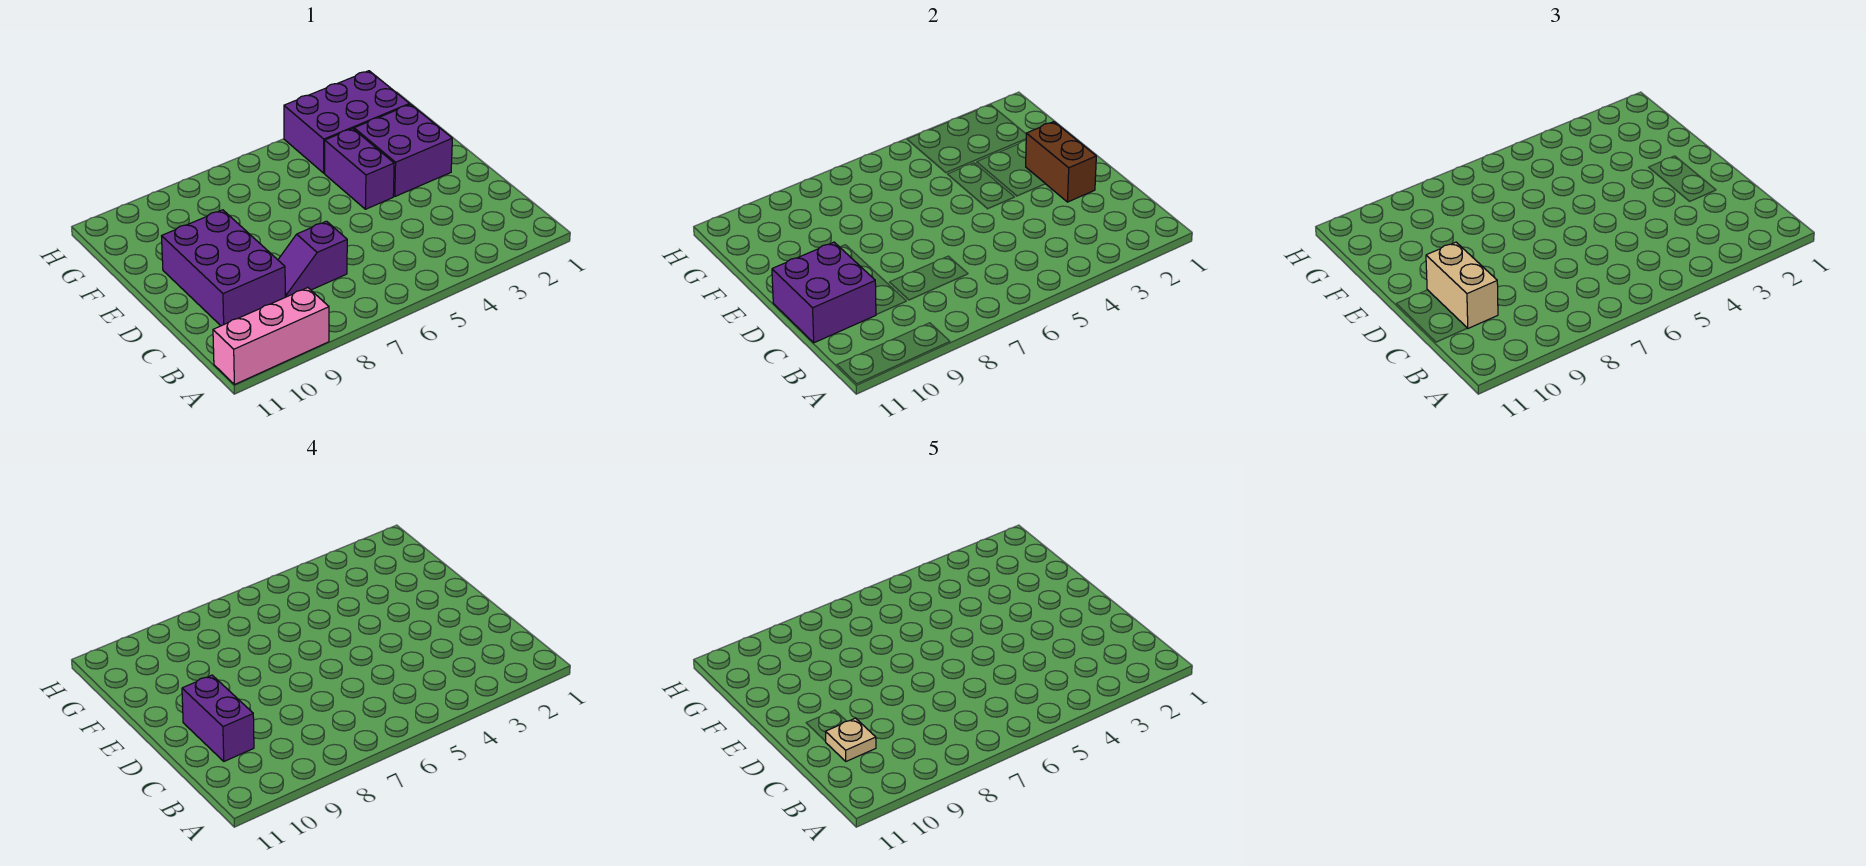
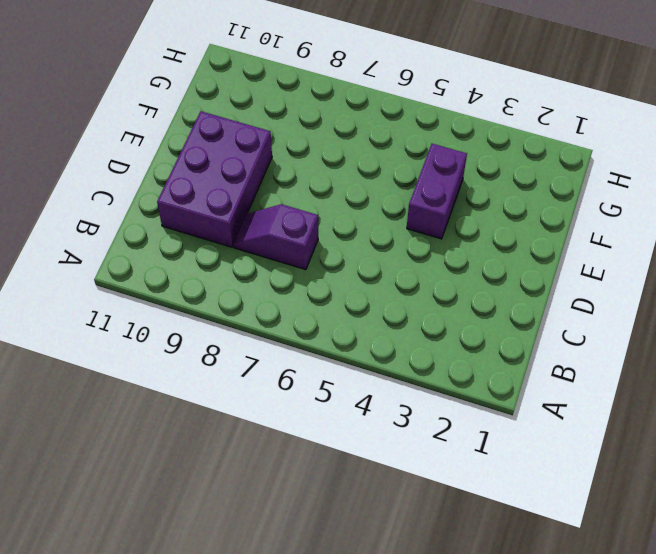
none -> pink brick A9:A11 level 1
none -> purple brick E2:F3 level 1

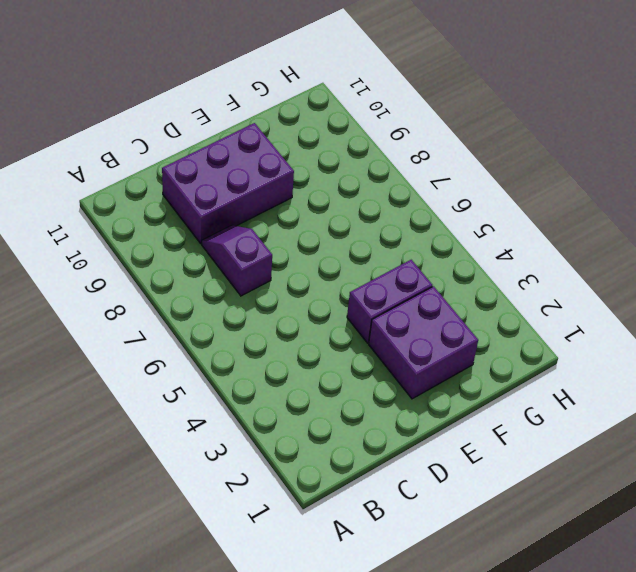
none -> pink brick A9:A11 level 1
none -> purple brick G2:H4 level 1

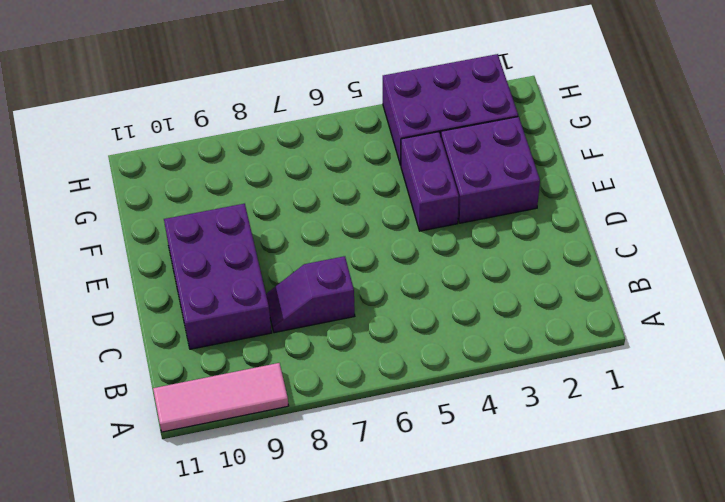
pink tile A9:A11 level 1 -> pink brick A9:A11 level 1
none -> purple brick C10:D11 level 2
none -> brown brick D2:E2 level 2

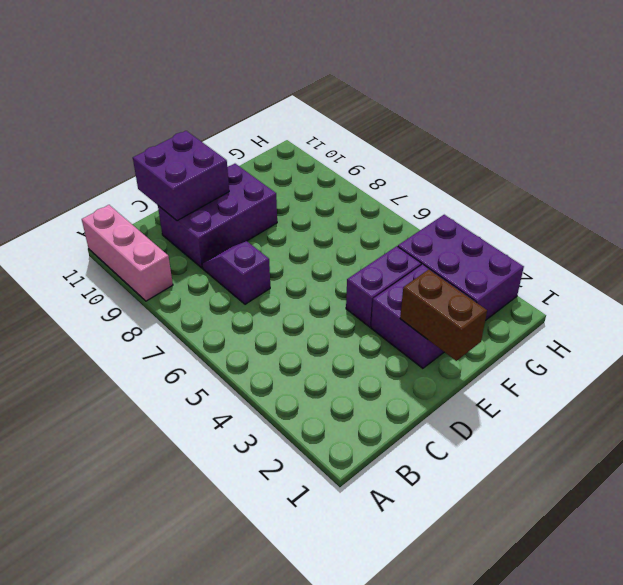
brown brick E1:E2 level 2 -> brown brick D2:E2 level 2
none -> tan brick C10:D10 level 3
none -> purple brick C10:D10 level 4

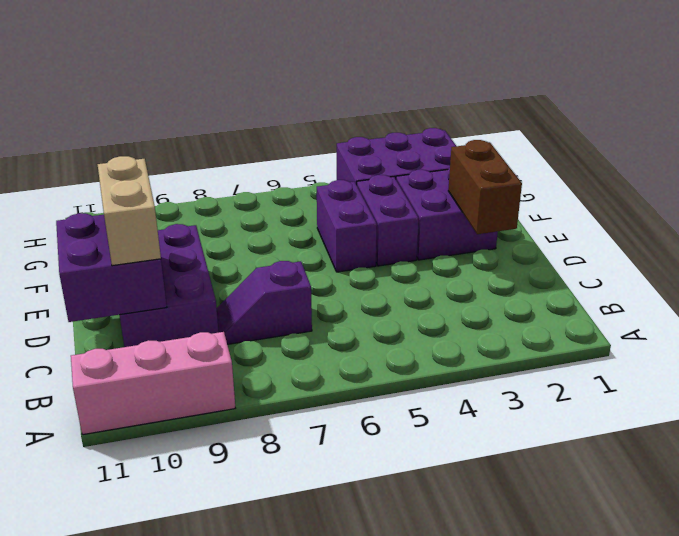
purple brick E5:F5 level 1 -> purple brick C10:D10 level 4
none -> tan plate C10 level 5

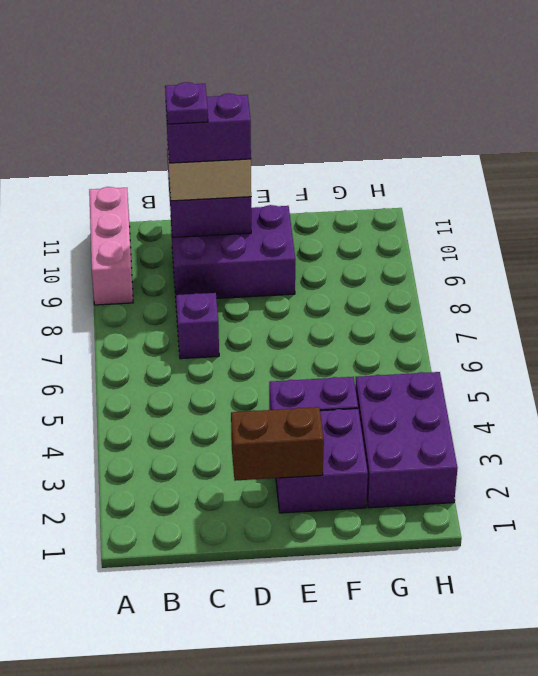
purple plate C10 level 5 -> tan plate C10 level 5

